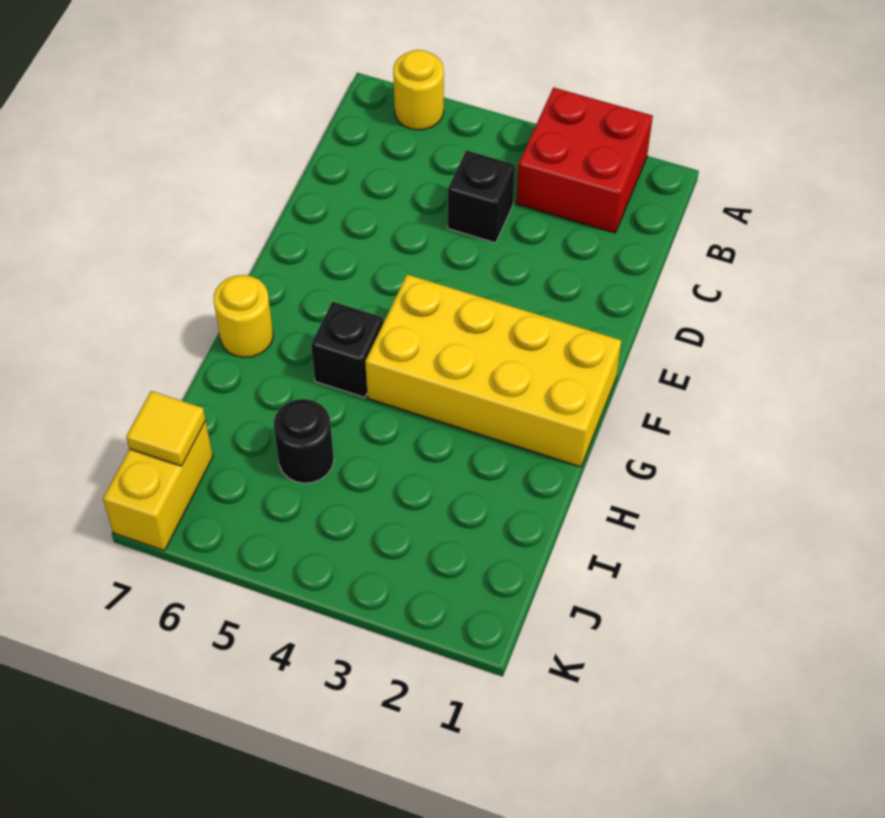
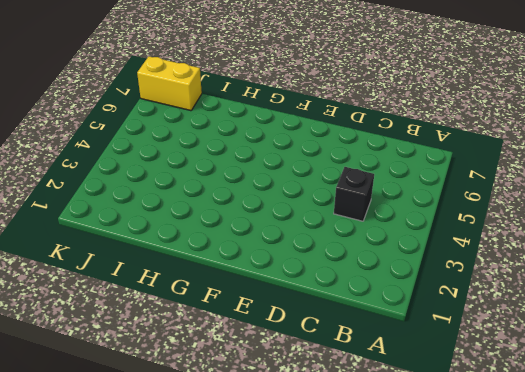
none -> red brick A2:B3 level 1
none -> yellow round brick A6 level 1

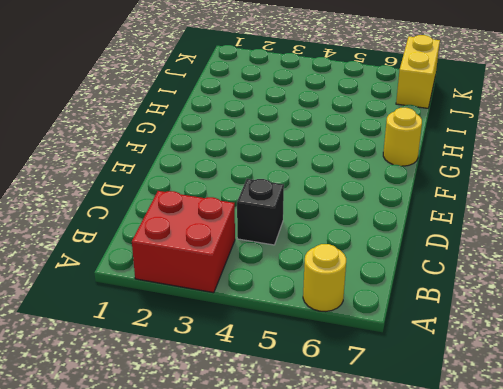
none -> yellow brick F1:G4 level 1
none -> black brick G5 level 1

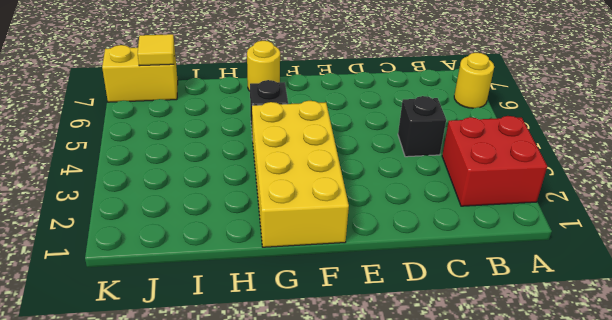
none -> black round brick I5 level 1

